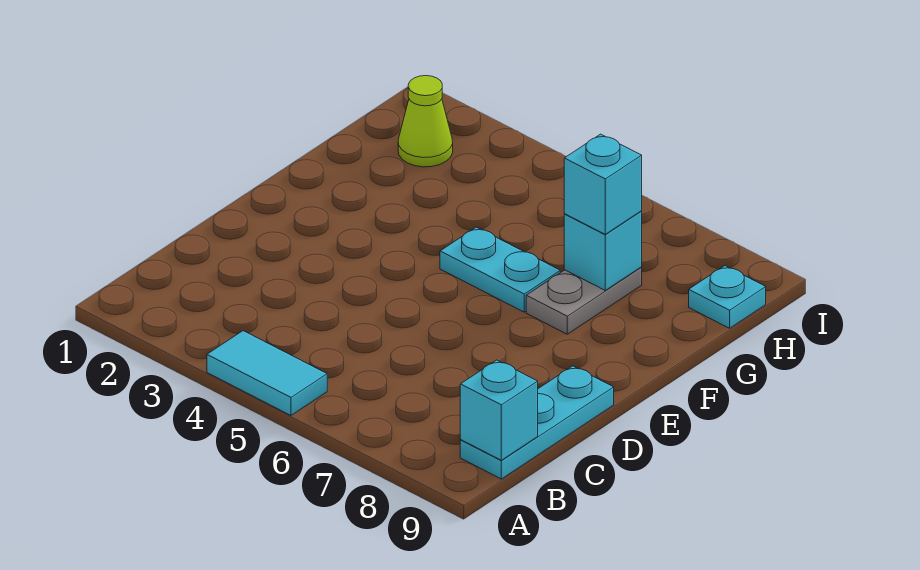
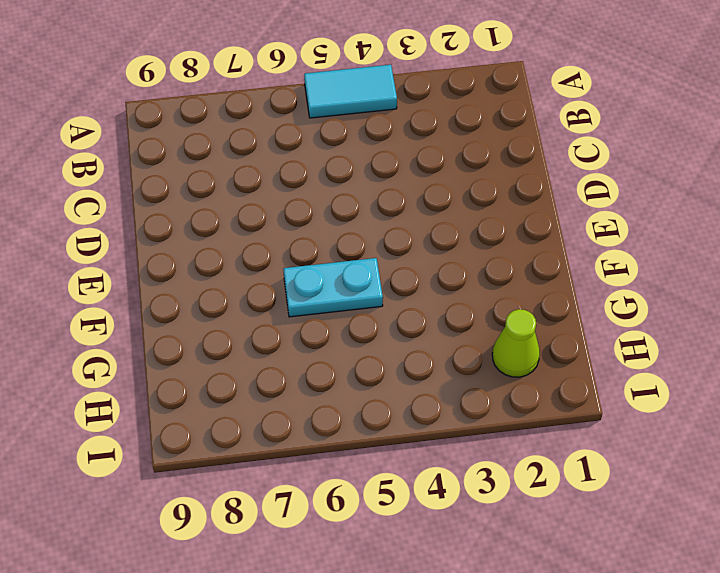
none -> cyan plate B9:D9 level 1
none -> grey plate F7:G7 level 1

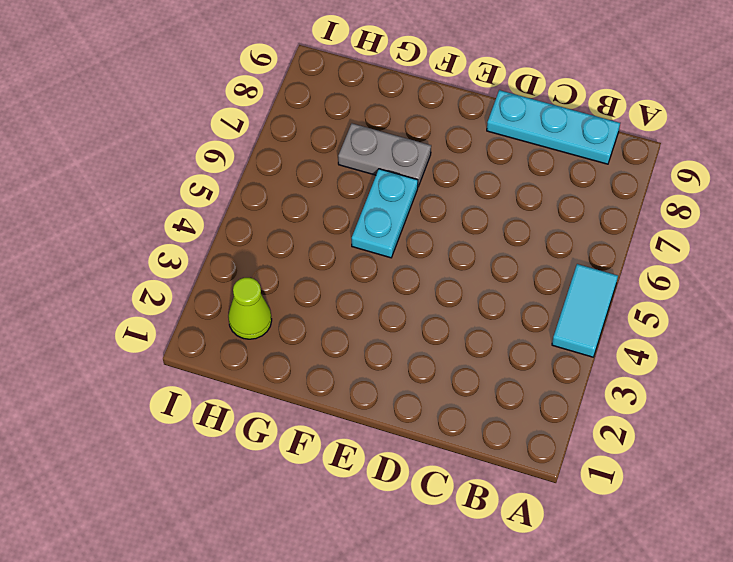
none -> cyan plate H9 level 1
none -> cyan brick B9 level 2

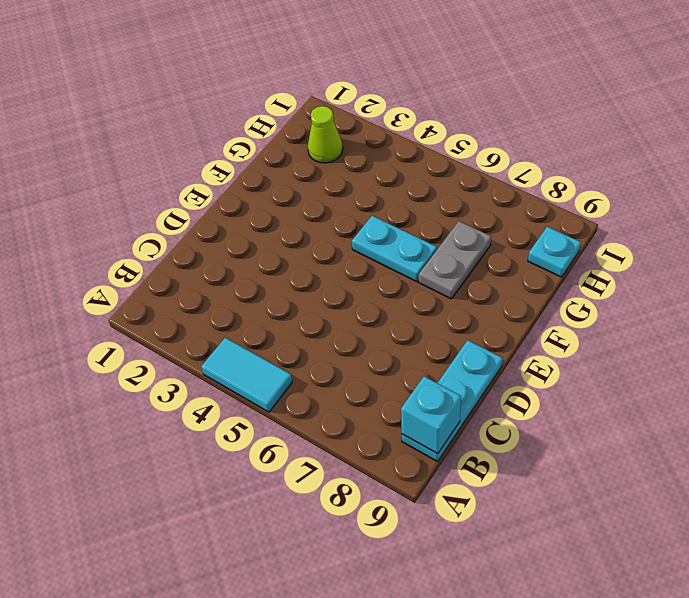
none -> cyan brick G7 level 2
none -> cyan brick G7 level 3

